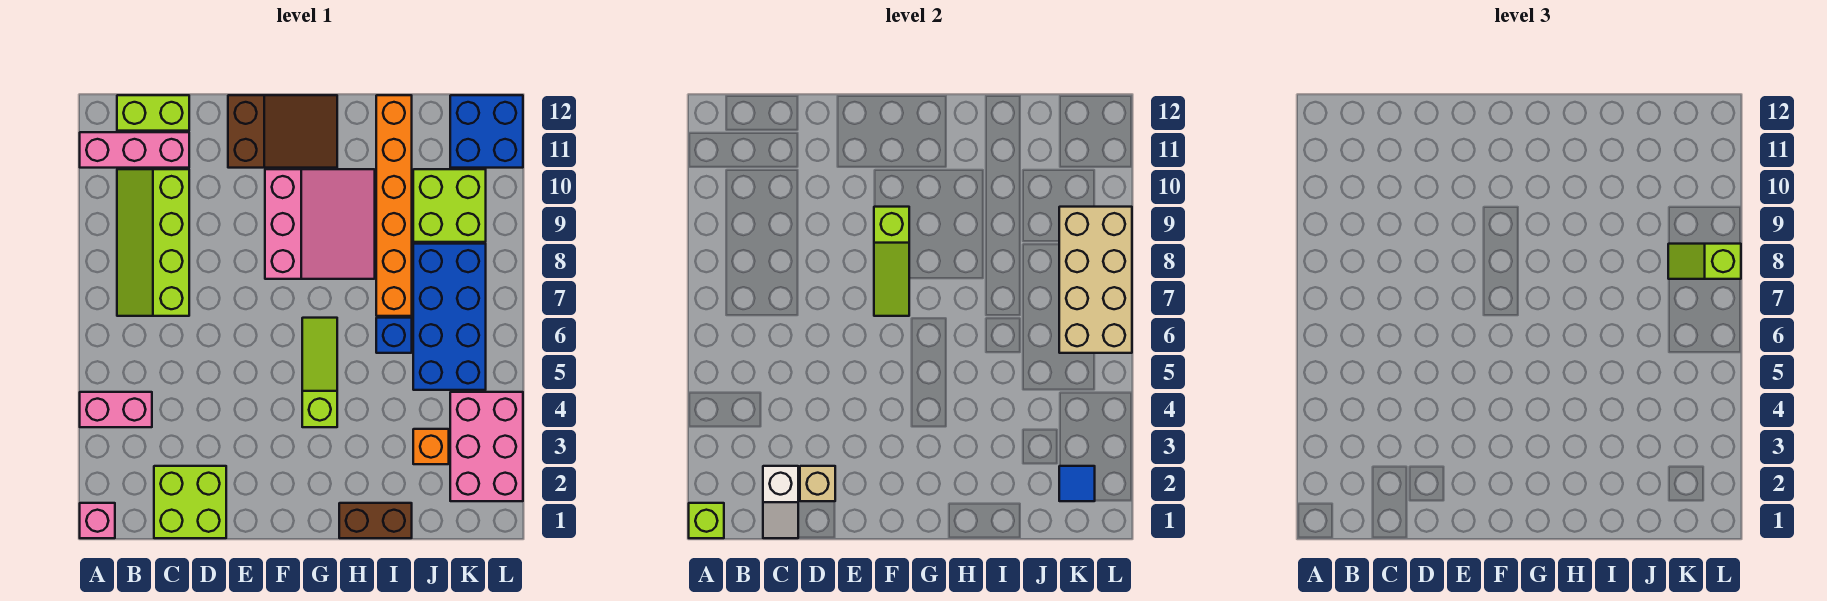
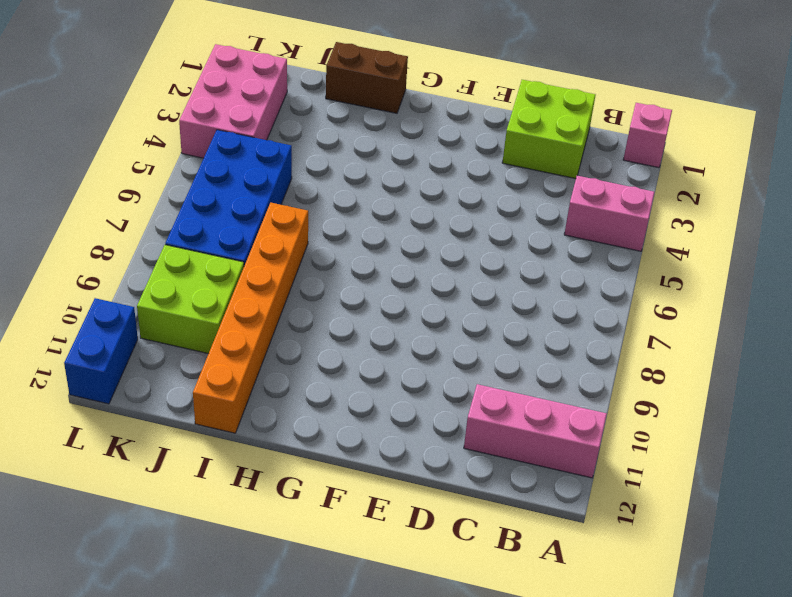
blue brick L11:L12 level 1 -> blue brick K11:L12 level 1
none -> lime slope B7:C10 level 1 top C
none -> lime brick B12:C12 level 1
none -> brown slope E11:G12 level 1 top E

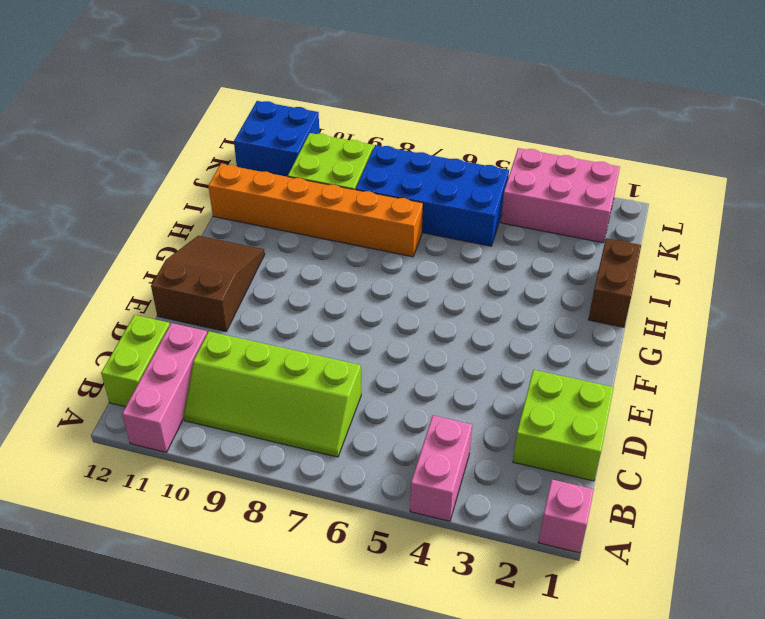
none -> pink slope F8:H10 level 1 top F
none -> lime slope G4:G6 level 1 top 4
none -> blue brick I6 level 1

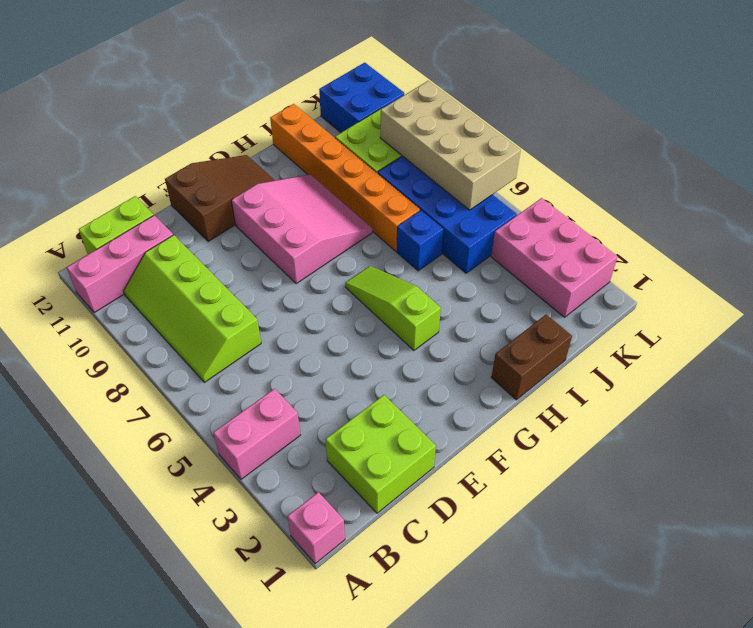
none -> orange brick J3 level 1
none -> lime brick A1 level 2
none -> white slope C1:C2 level 2 top 2

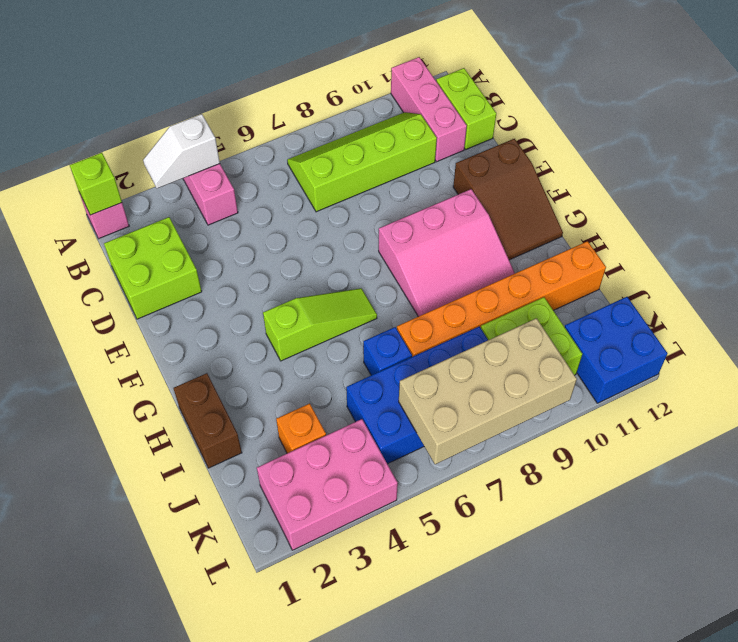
white slope A3:A4 level 2 top 4 -> white slope C1:C2 level 2 top 2
none -> tan brick D2 level 2
none -> lime slope F7:F9 level 2 top 9
none -> blue tile K2 level 2

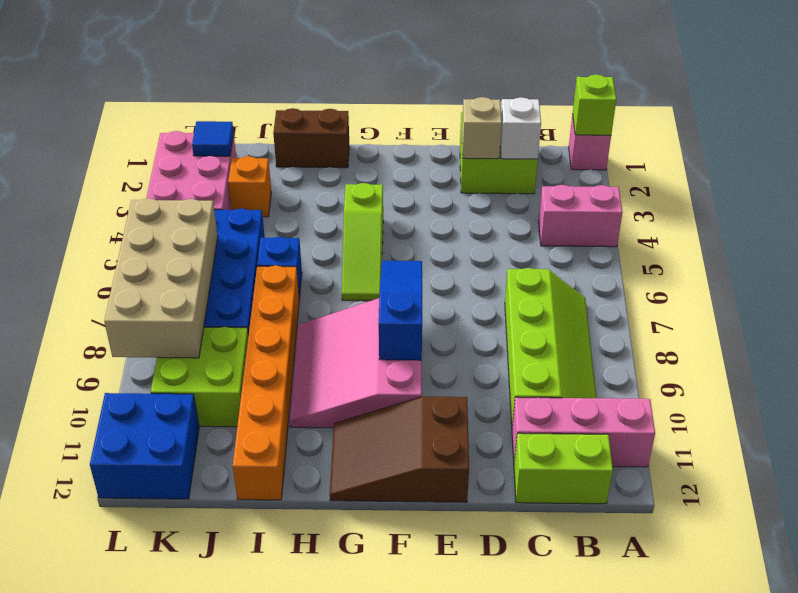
blue slope F7:F9 level 2 top 9 -> lime slope F7:F9 level 2 top 9
none -> lime slope K8:L8 level 3 top L

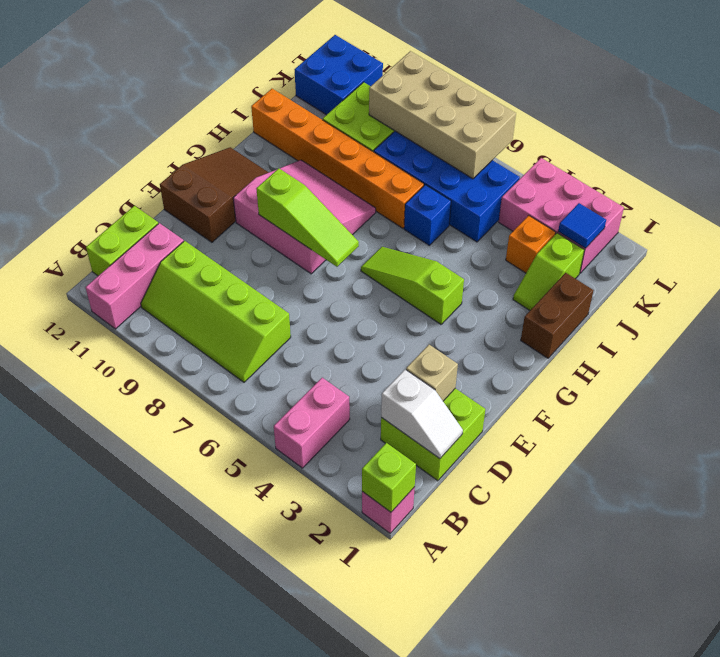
lime slope I2:J2 level 1 top J -> lime slope K8:L8 level 3 top L

